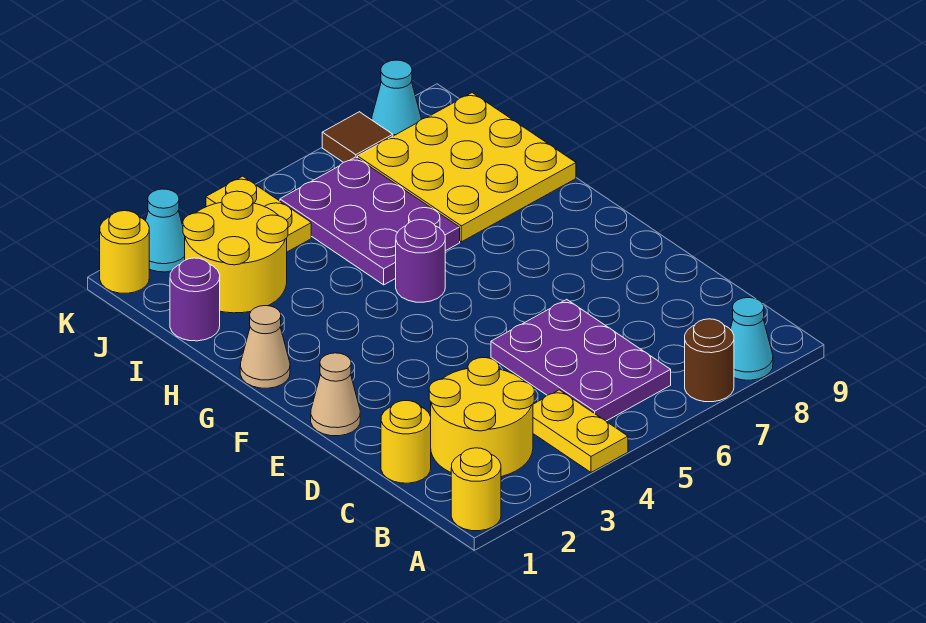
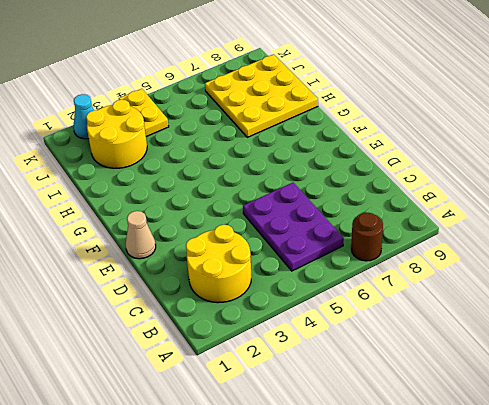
none -> yellow round brick A1 level 1
none -> yellow plate A4:B4 level 1
none -> cyan cone A8 level 1

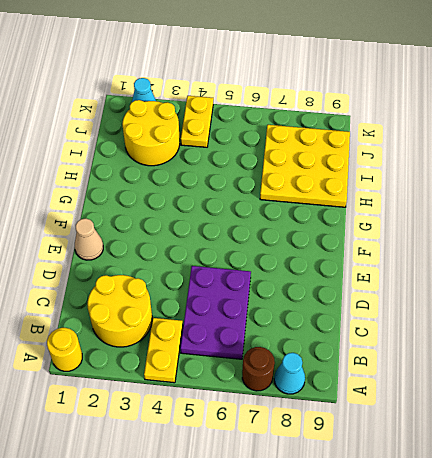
none -> yellow round brick C1 level 1
none -> tan cone G1 level 1
none -> purple round brick G5 level 1

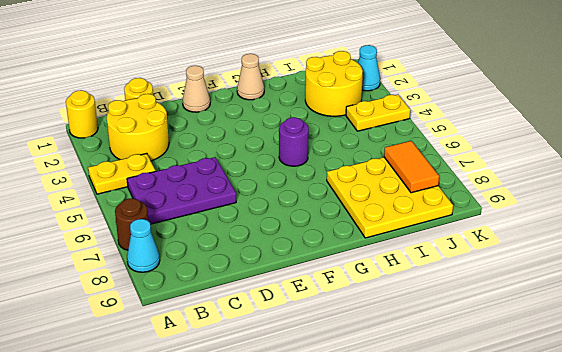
orange tile J7:J8 level 2 -> none
none -> purple plate H5:J6 level 1
none -> purple round brick I1 level 1
none -> yellow round brick K1 level 1

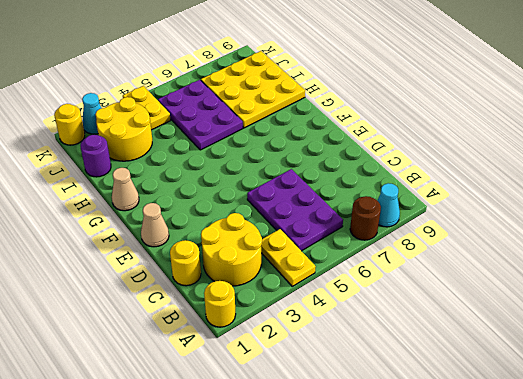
none -> purple round brick G5 level 1
none -> brown tile K7 level 1
none -> cyan cone K8 level 1

